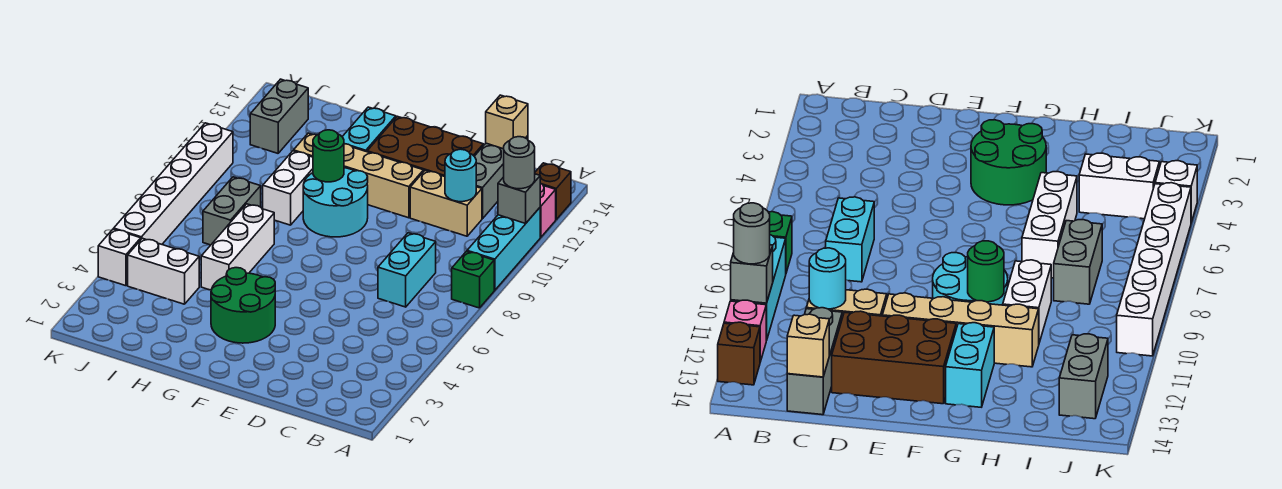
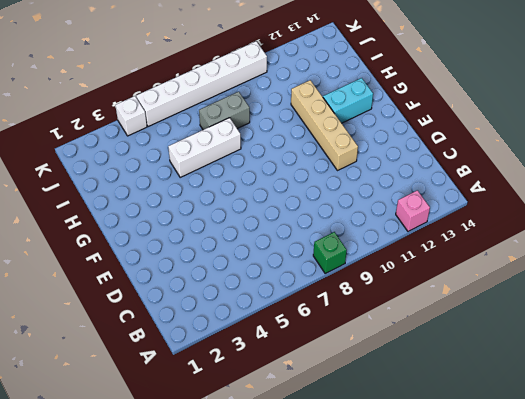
none -> cyan brick A9:A11 level 1
none -> brown brick A13 level 1
none -> cyan brick C7:C8 level 1

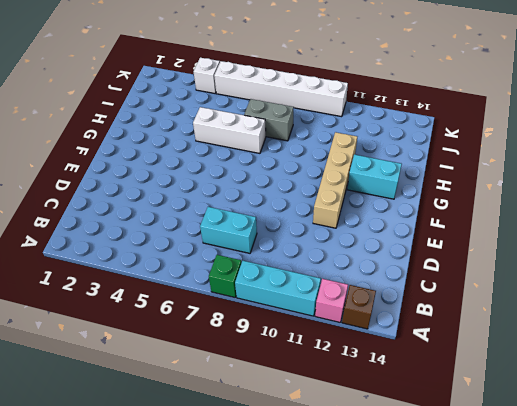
none -> tan brick C11:D11 level 1
none -> grey brick C12:C14 level 1
none -> brown brick D12:F13 level 1

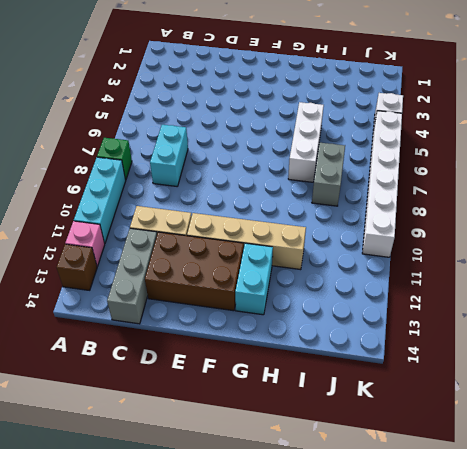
none -> green round brick F3:G4 level 1
none -> cyan round brick F9:G10 level 1
none -> white brick H9:H10 level 1

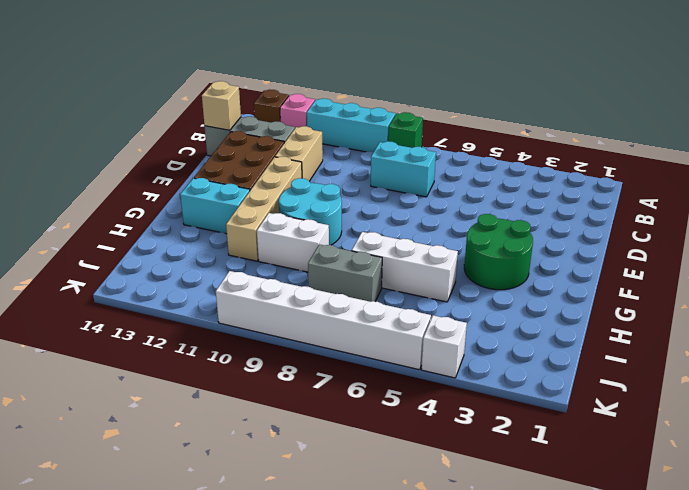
none -> white brick I4:J4 level 1
none -> grey brick J12:J13 level 1
none -> grey brick A11 level 2

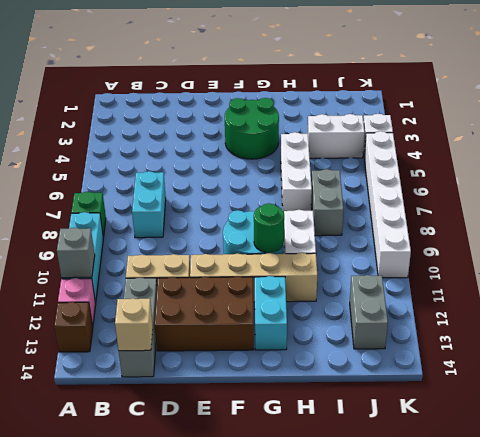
none -> cyan round brick C11 level 2
none -> grey round brick A11 level 3

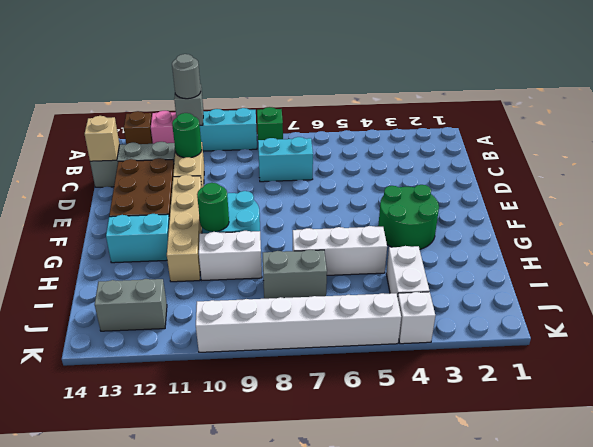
green round brick C11 level 2 -> cyan round brick C11 level 2

